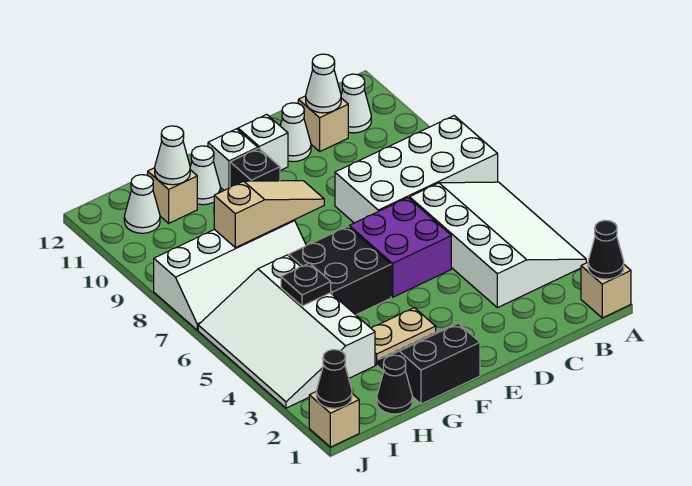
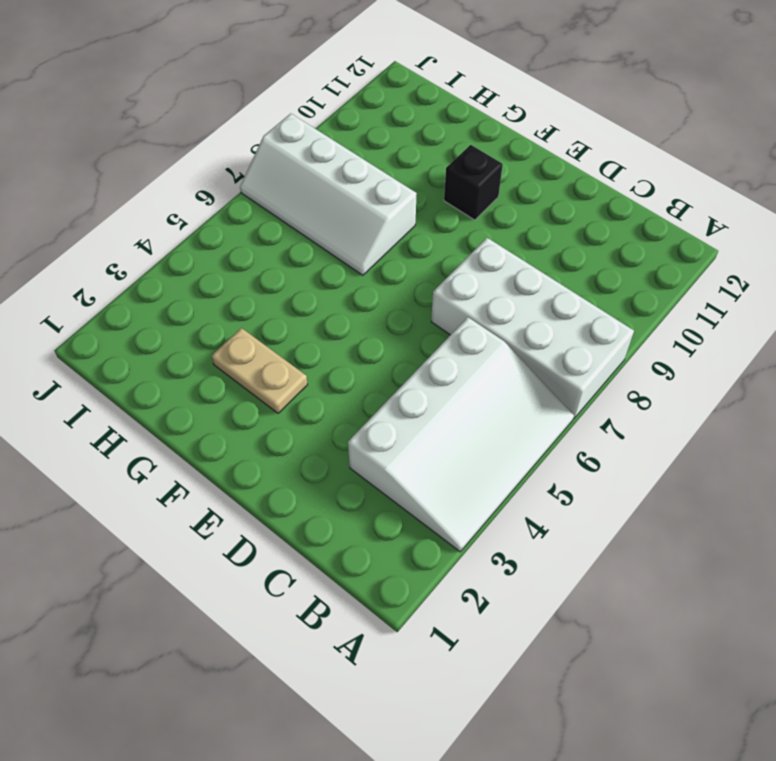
none -> tan brick A1 level 1
none -> white cone B11 level 1
none -> tan brick C11 level 1

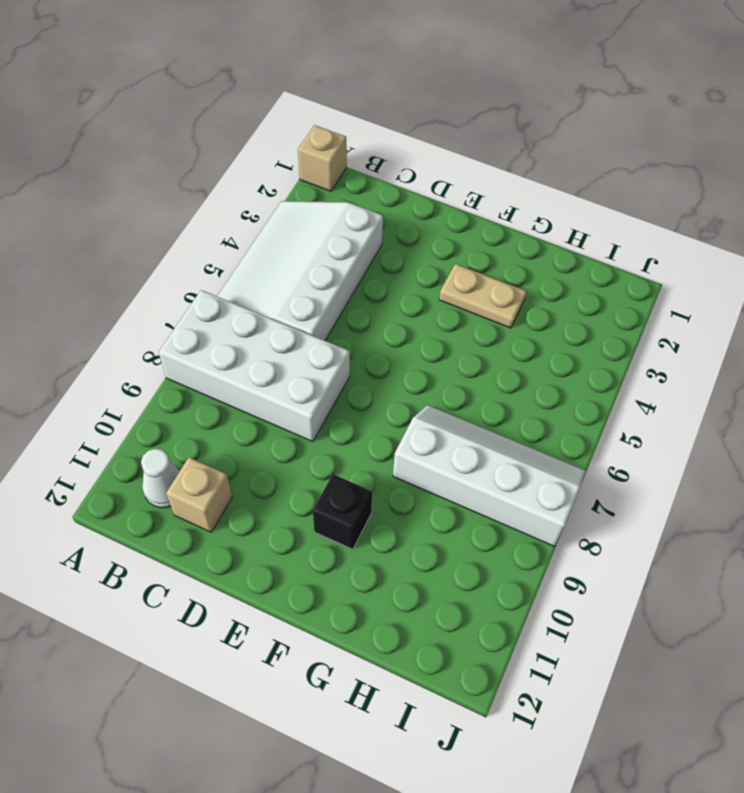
none -> purple brick D5:E6 level 1
none -> white cone D11 level 1
none -> white brick E11 level 1

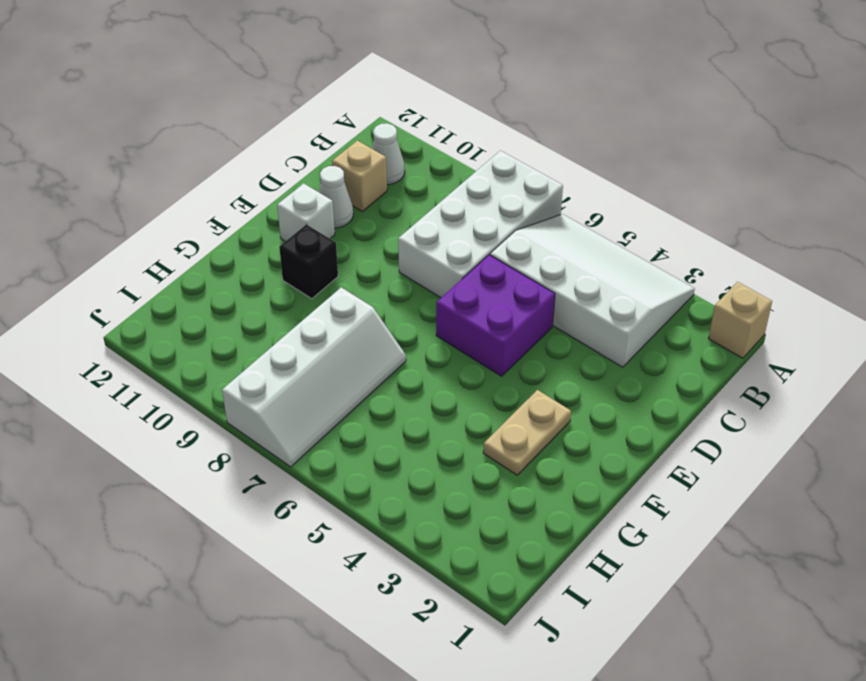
none -> black slope F1:G2 level 1 top 1
none -> black brick F5:G6 level 1
none -> white brick F11 level 1

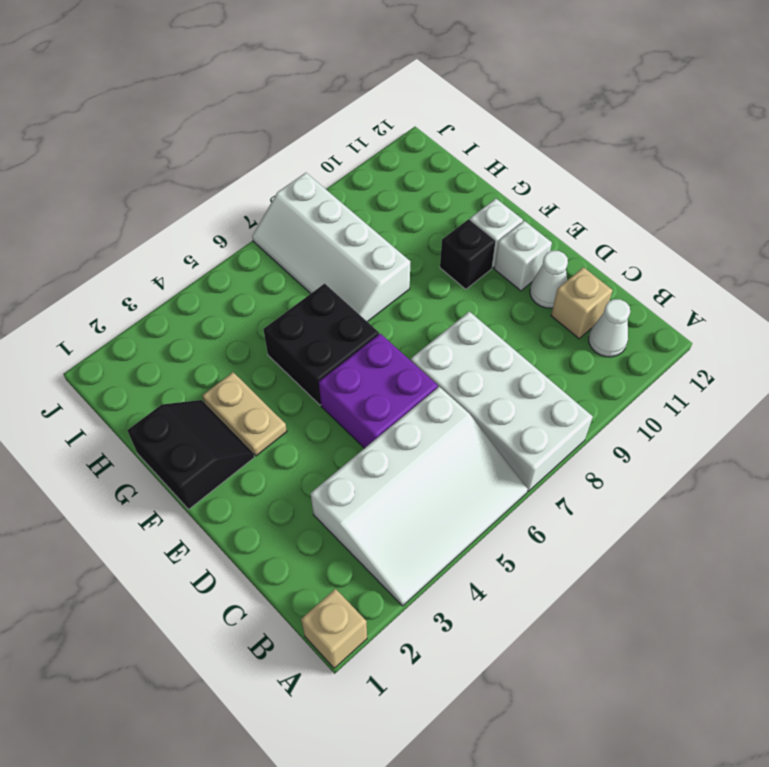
none -> white cone G11 level 1
none -> black cone H1 level 1
none -> white slope H3:J6 level 1 top H

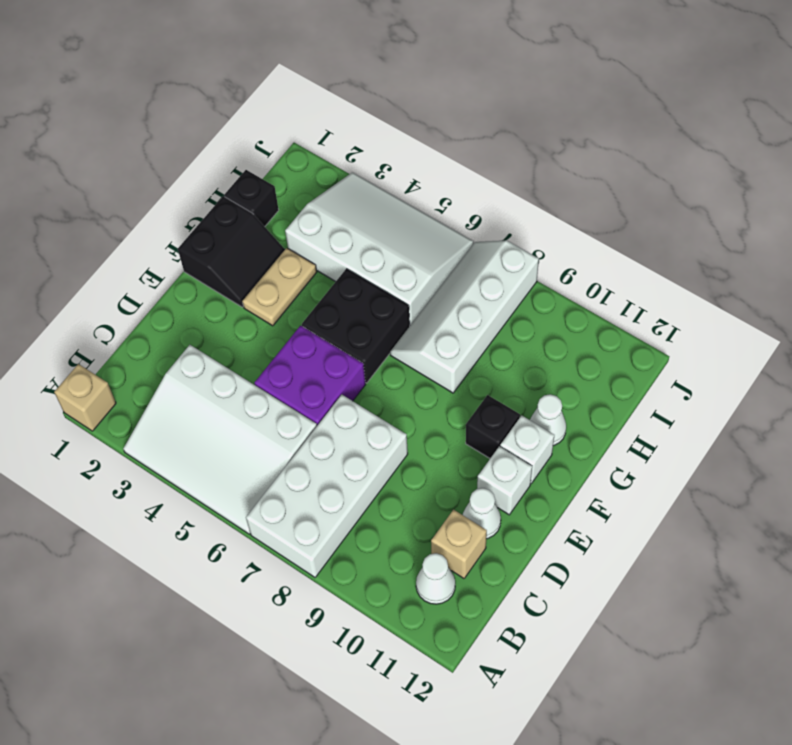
black brick H1 level 1 -> black cone H1 level 1
none -> tan brick H11 level 1
none -> white cone I11 level 1
none -> tan brick J1 level 1

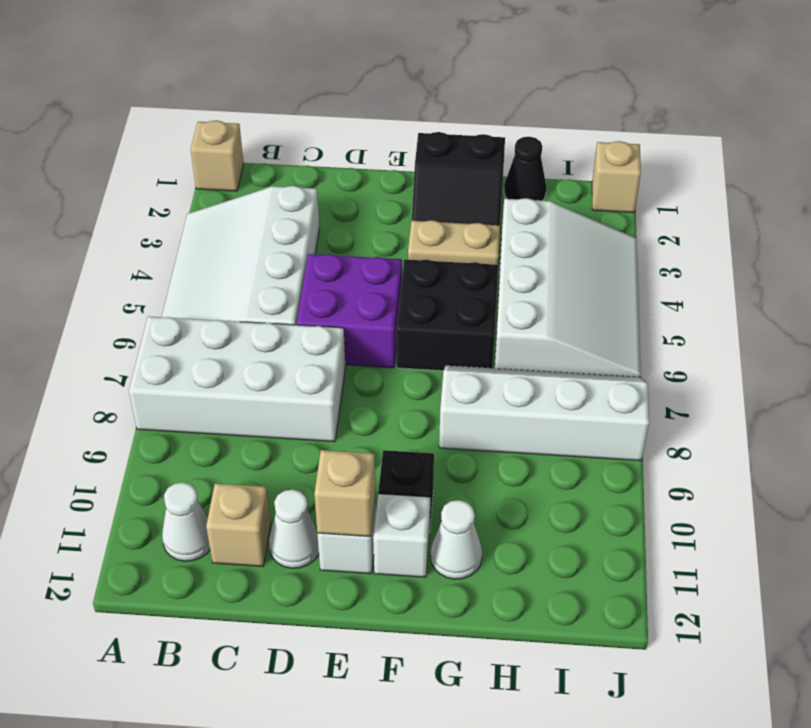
tan brick E11 level 2 -> tan brick H11 level 1
none -> white cone I11 level 1
none -> black cone A1 level 2
none -> white cone C11 level 2

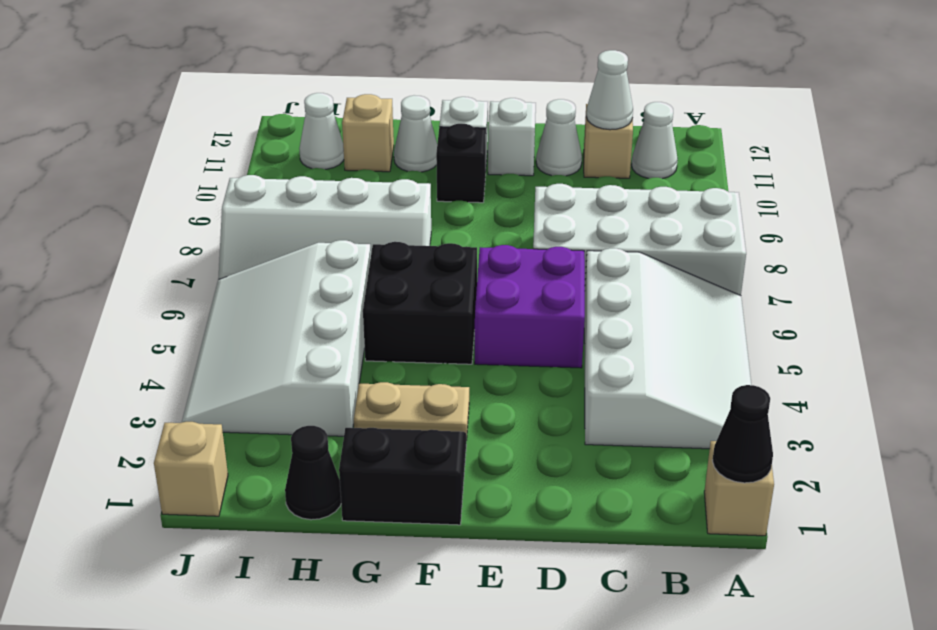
none -> tan slope F8:H8 level 2 top H
none -> black plate H5 level 2
none -> white cone H11 level 2

